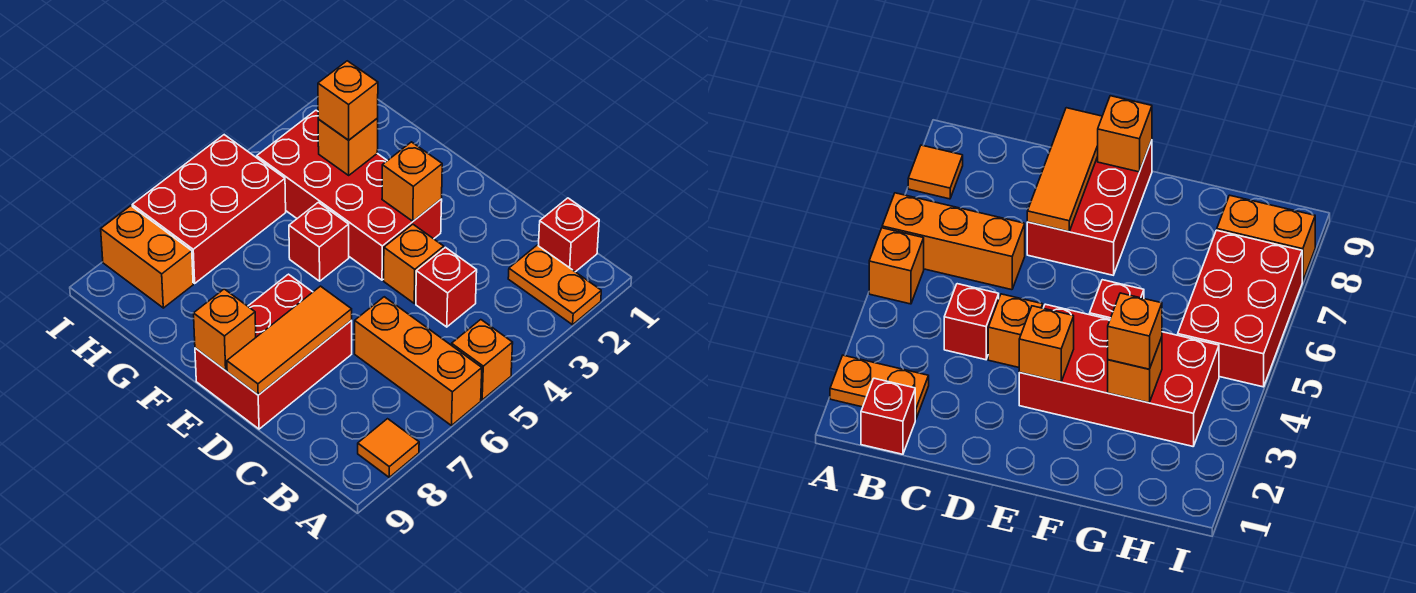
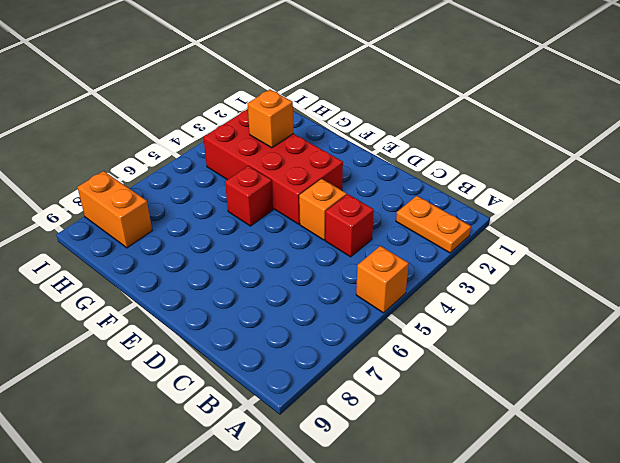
none -> orange brick A6:C6 level 1
none -> orange tile A8 level 1
none -> red brick B1 level 1

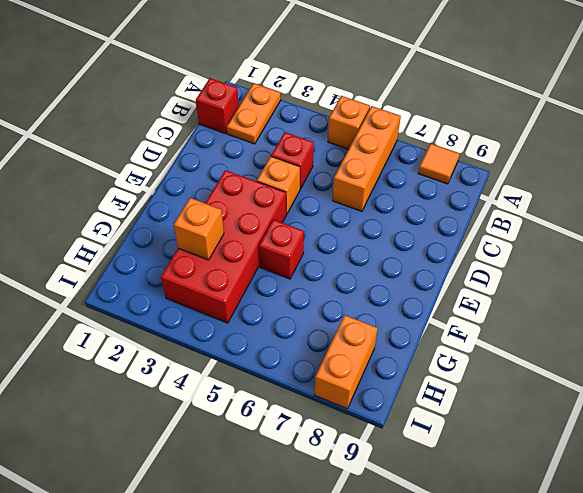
none -> red brick D7:E9 level 1
none -> red brick H5:I7 level 1
none -> orange tile D7:D9 level 2

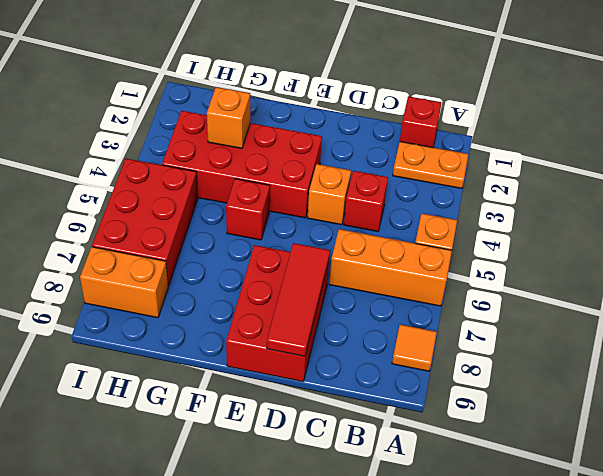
red tile D7:D9 level 2 -> orange tile D7:D9 level 2
none -> orange brick E3 level 2
none -> orange brick E9 level 2
none -> orange brick G3 level 3

